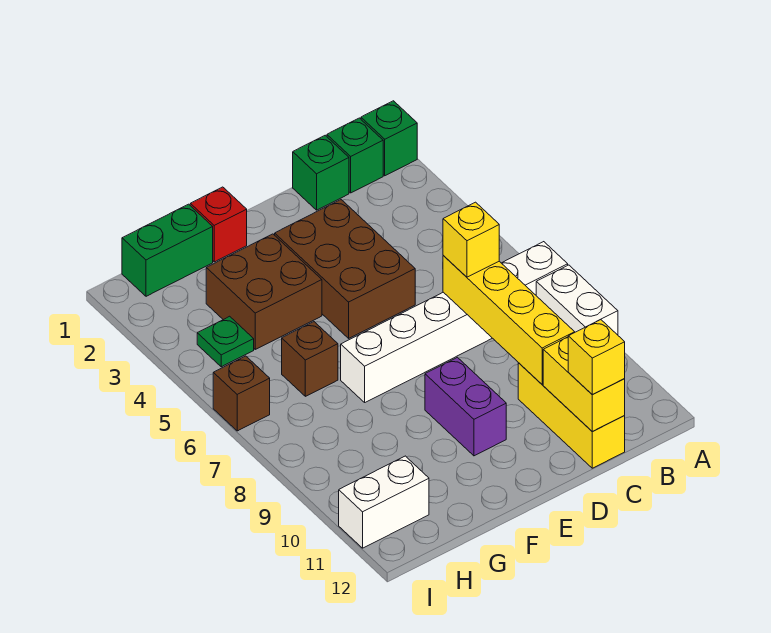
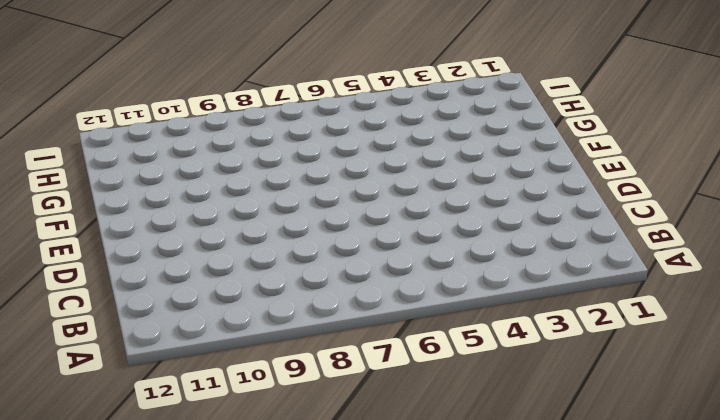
none -> green brick A1 level 1
none -> white brick A7:F7 level 1
none -> white brick A8:A9 level 1

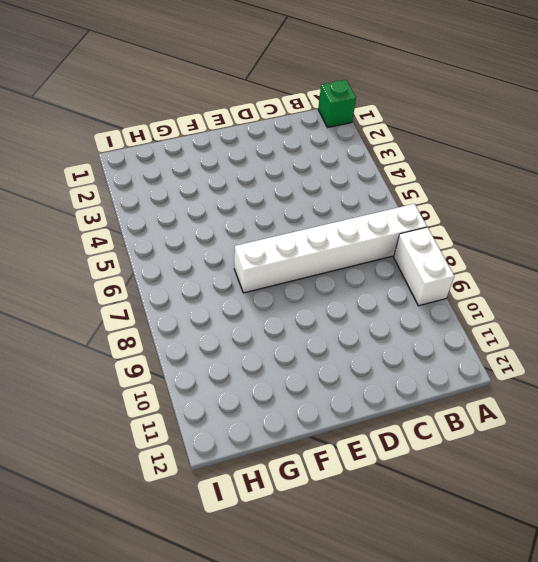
none -> green brick B1 level 1
none -> green brick C1 level 1
none -> yellow brick C10:C12 level 1

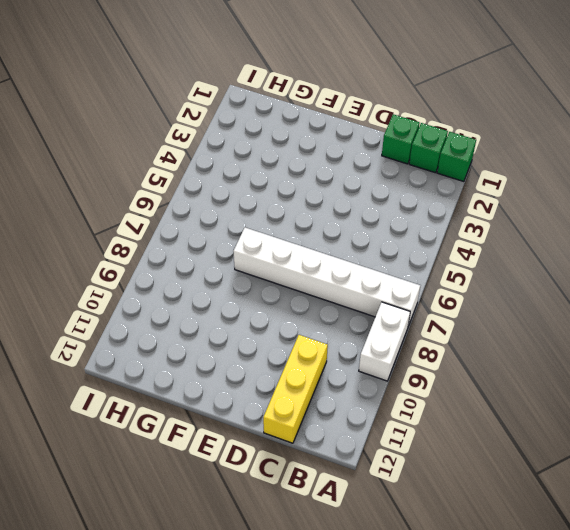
none -> brown brick D3:E5 level 1
none -> purple brick E9:E10 level 1
none -> red brick F1 level 1

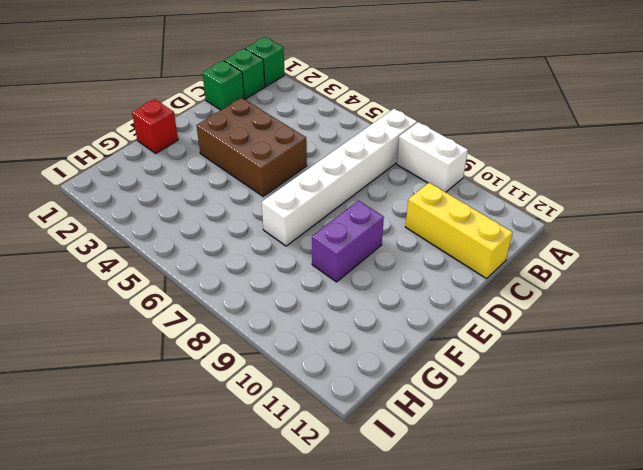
purple brick E9:F9 level 1 -> purple brick E9:E10 level 1
none -> brown brick F3:G4 level 1
none -> green brick G1:H1 level 1
none -> brown brick G6 level 1

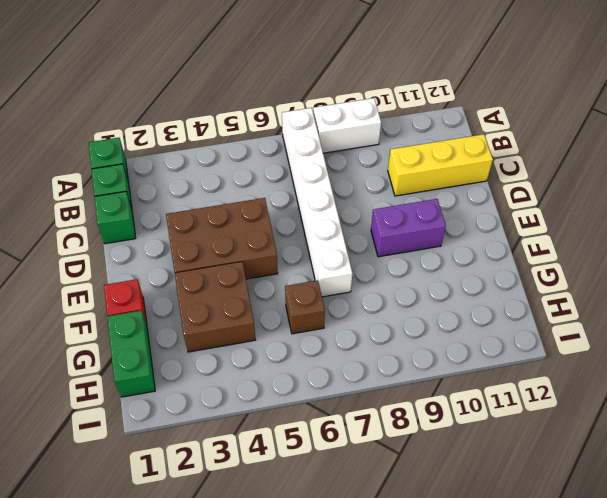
none -> green plate H4 level 1
none -> white brick H11:I11 level 1
none -> brown brick I6 level 1

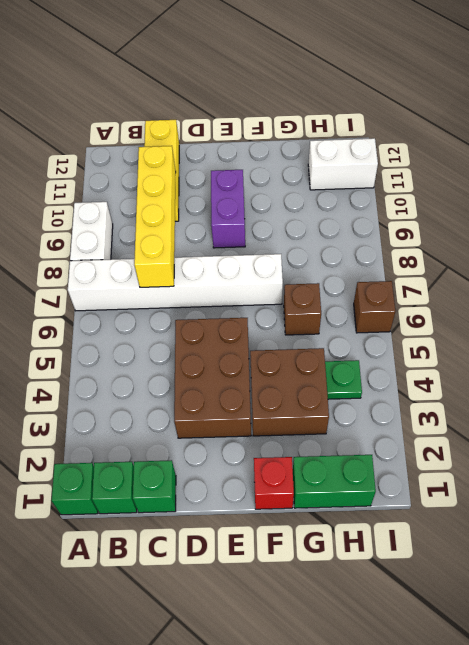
none -> yellow brick C11:C12 level 2
none -> yellow brick C7 level 3
none -> yellow brick C12 level 3

